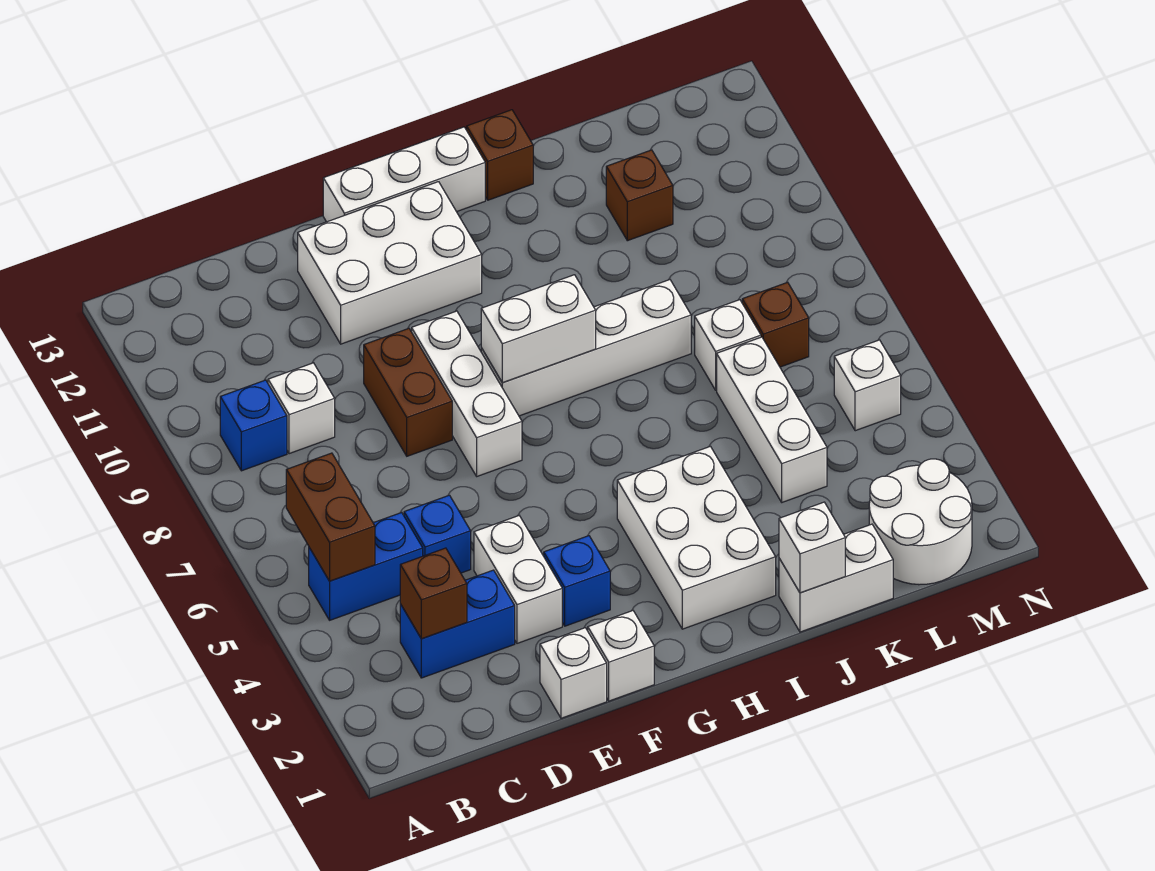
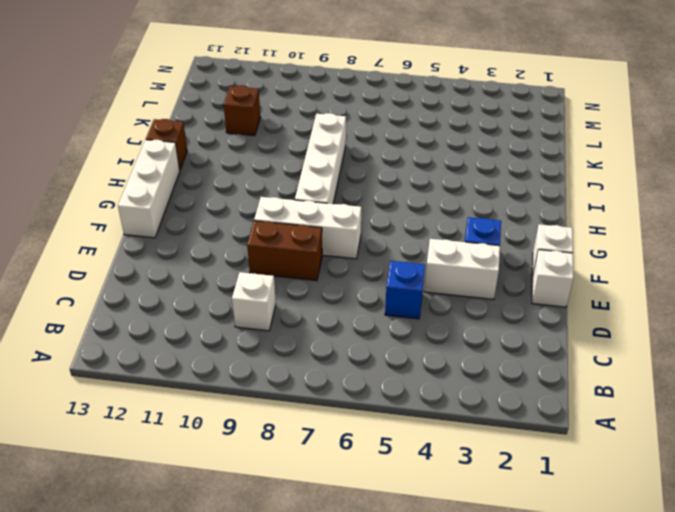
none -> blue brick B5:C5 level 1
none -> blue brick B9 level 1
none -> blue brick C3:D3 level 1

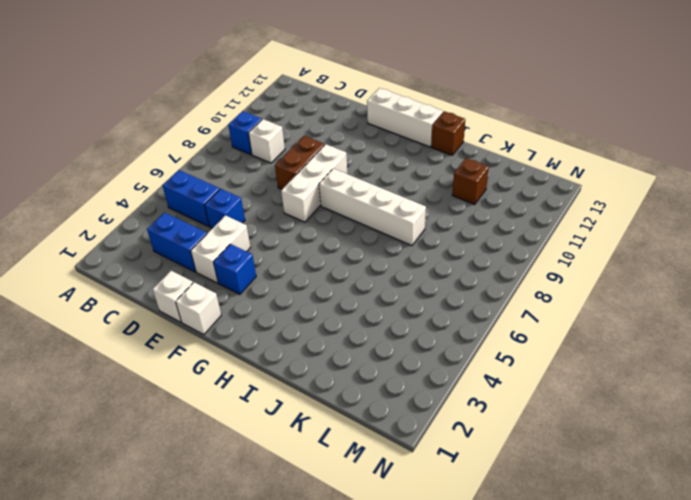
none -> white brick E11:G12 level 1
none -> white brick H2:I4 level 1
none -> white brick J1:K1 level 1

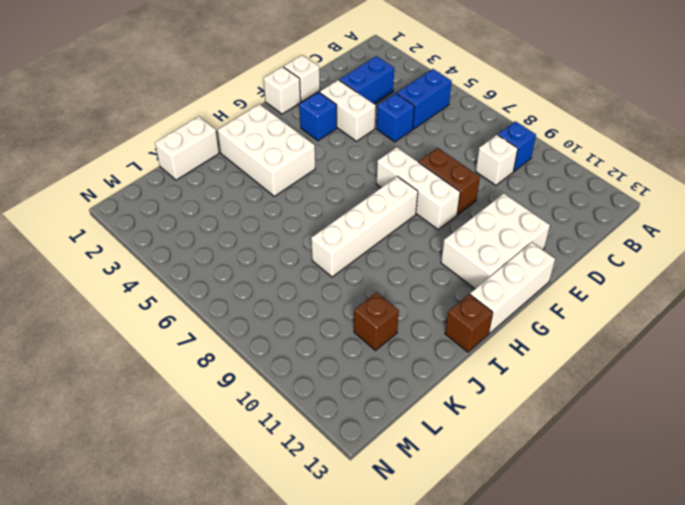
none -> white brick K4:K6 level 1
none -> white brick K7 level 1
none -> white round brick L1:M2 level 1

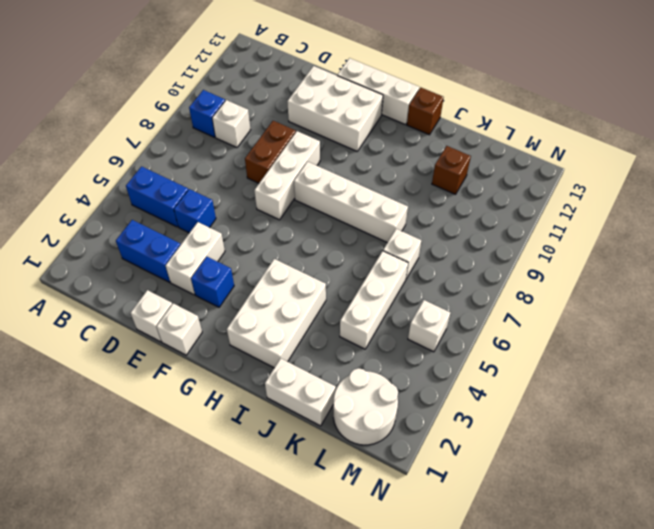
none -> brown brick L7 level 1
none -> brown brick B5:B6 level 2
none -> brown brick C3 level 2

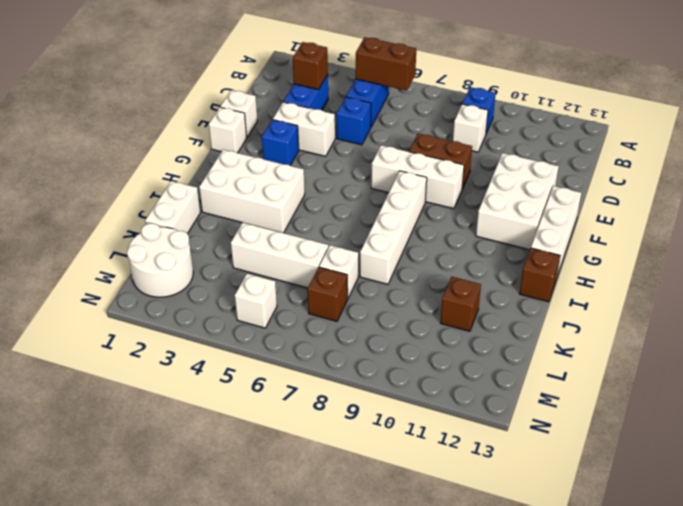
none -> white brick G8:H8 level 2
none -> white brick J1 level 2

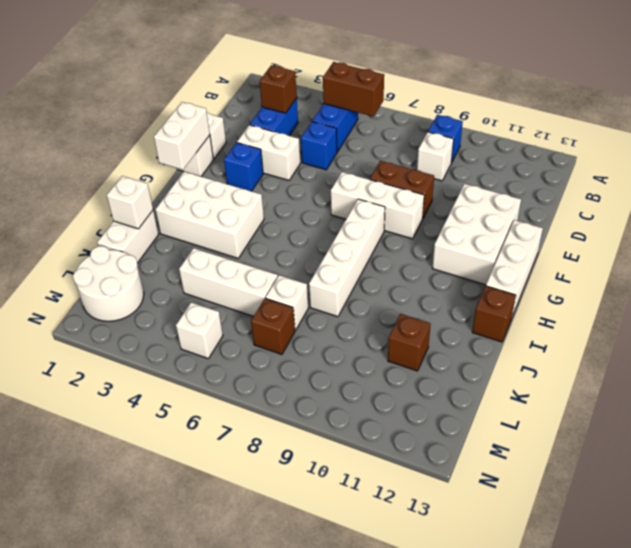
white brick F1:G1 level 2 -> white brick G8:H8 level 2

